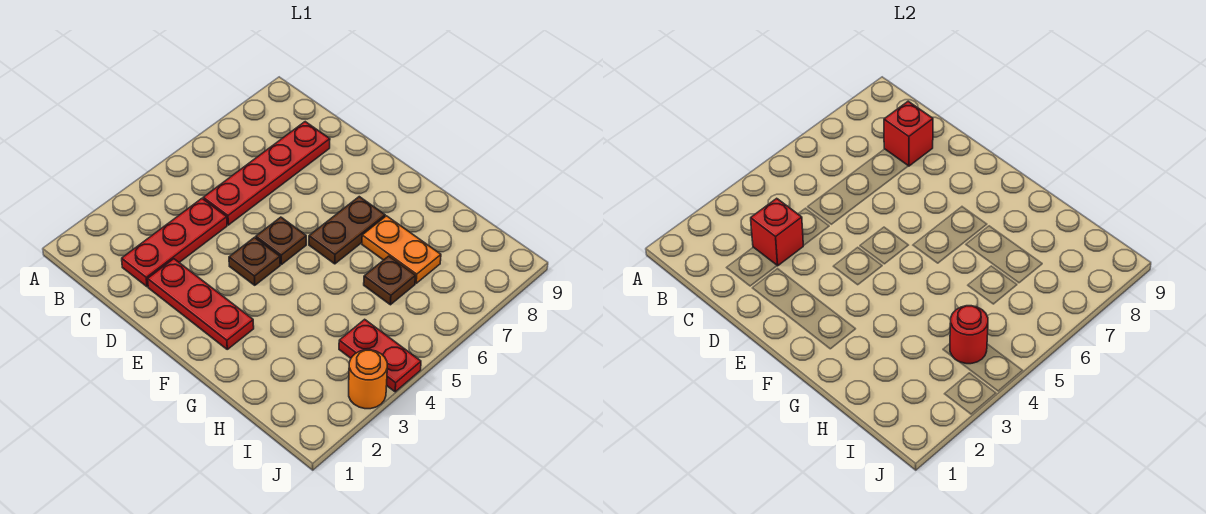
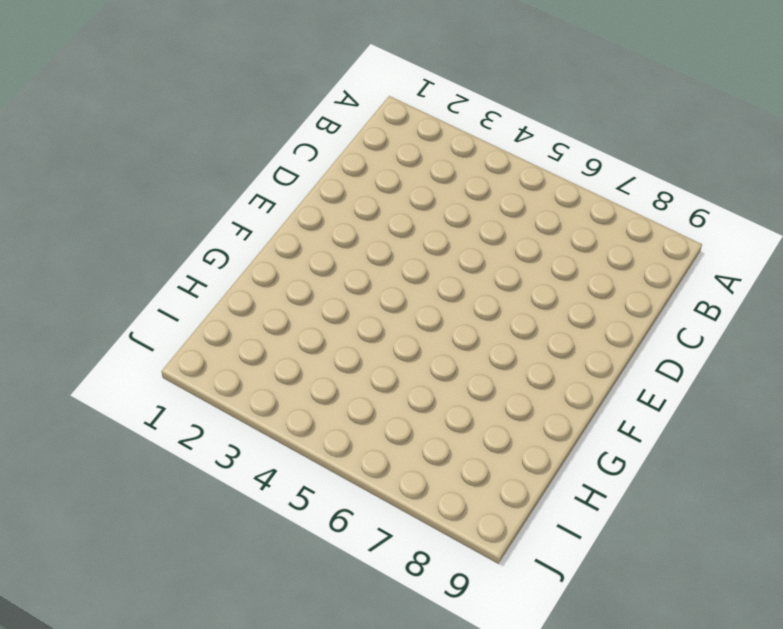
none -> red plate C2:C4 level 1
none -> red plate C5:C8 level 1
none -> red plate D2:F2 level 1

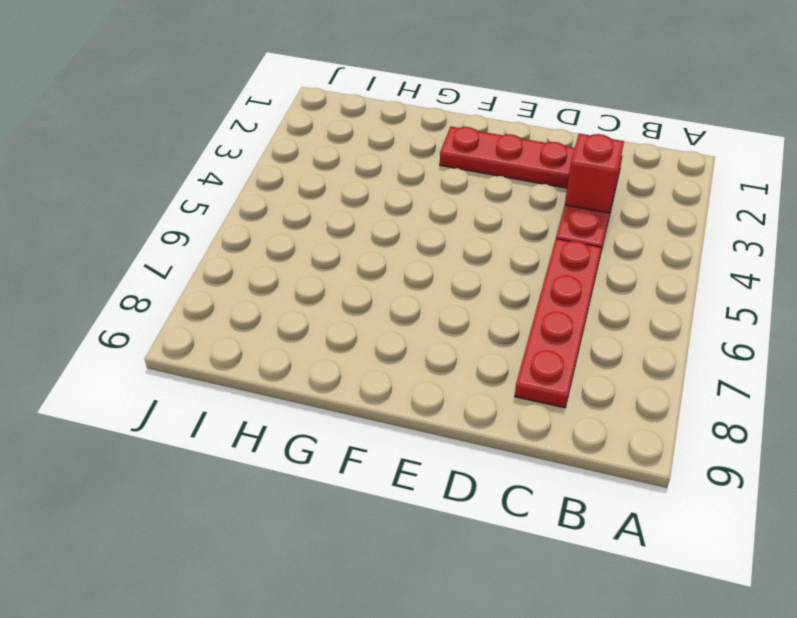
none -> brown plate E4 level 1
none -> brown plate E5 level 1
none -> brown plate F6:F7 level 1

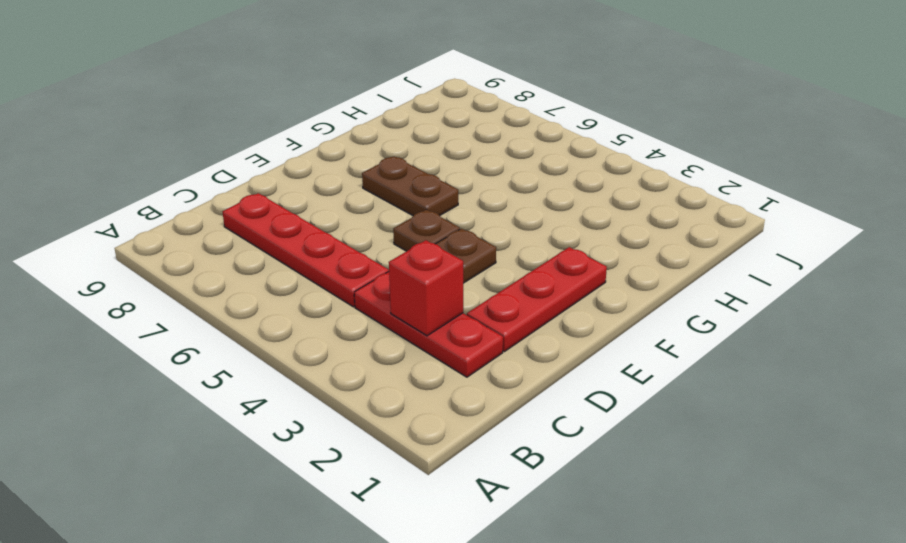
none -> orange plate G7:H7 level 1
none -> brown plate H6 level 1
none -> red plate I4:J4 level 1

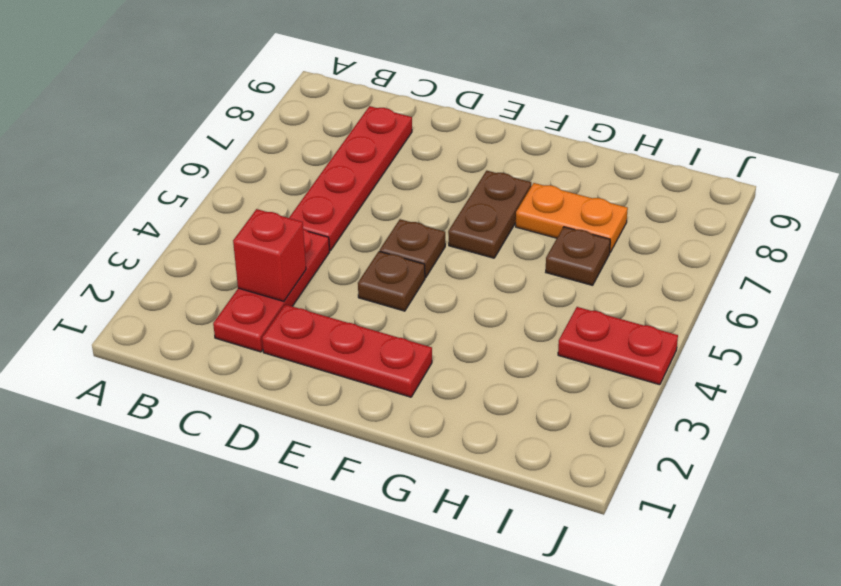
none -> orange round brick J3 level 1
none -> red brick C8 level 2
none -> red round brick I4 level 2

